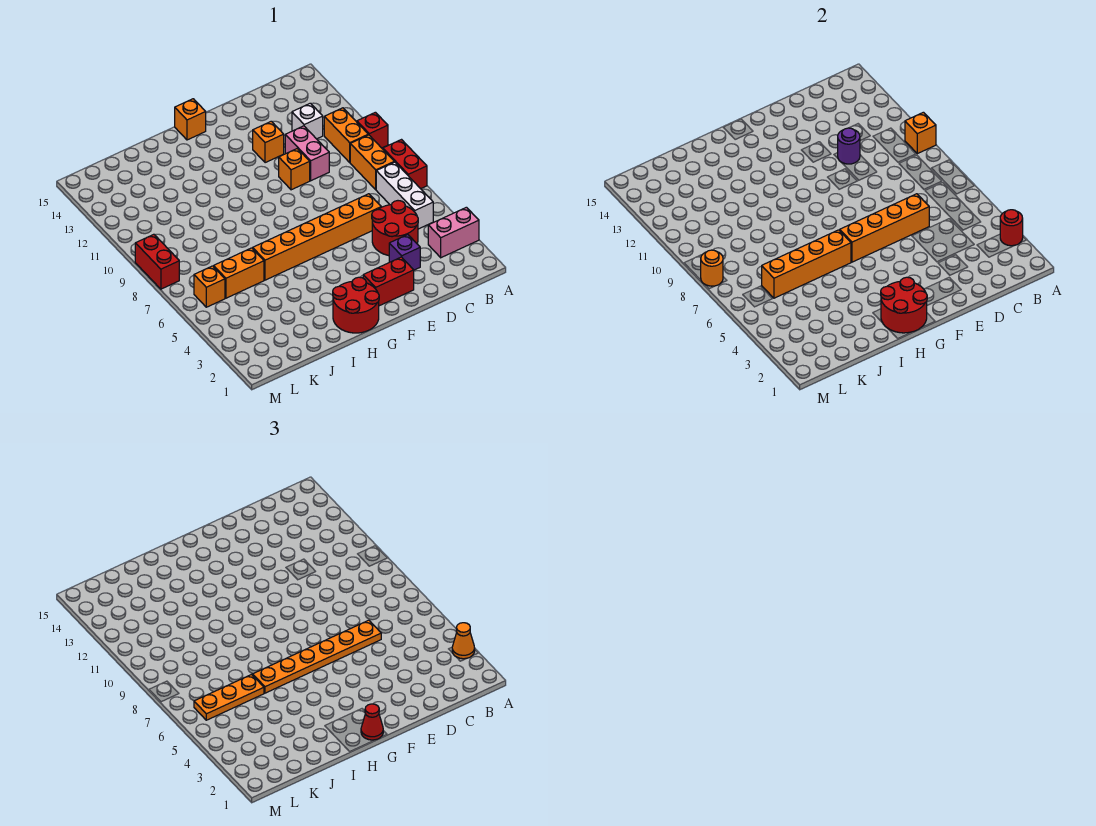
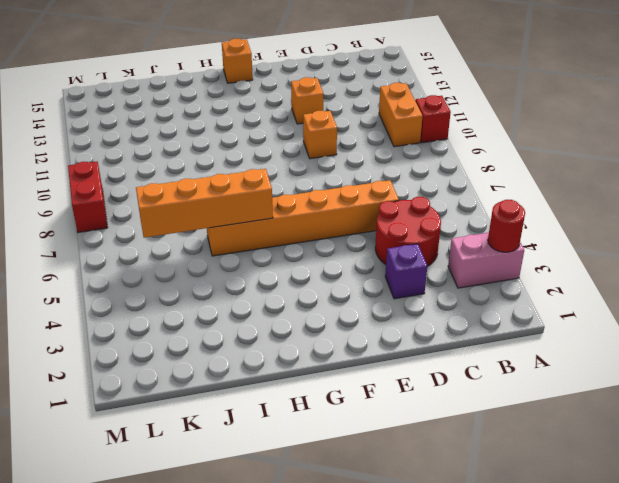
none -> red brick A7:A8 level 1
none -> white brick B5:B7 level 1
none -> orange brick B8:B9 level 1
none -> white brick C12 level 1

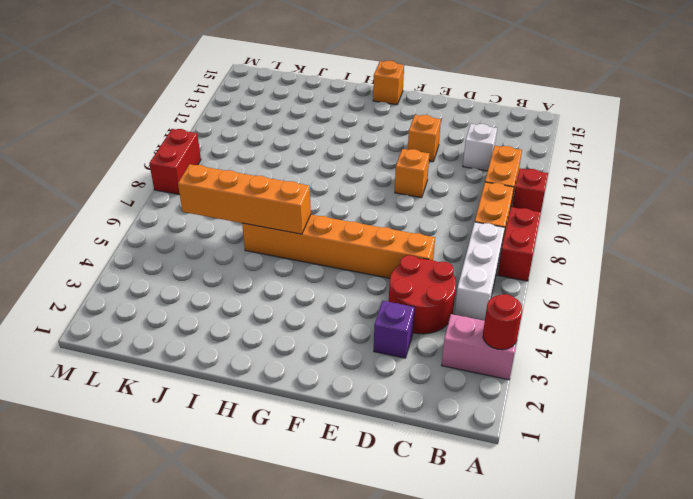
none -> pink brick D10:D11 level 1
none -> red brick E2:F2 level 1
none -> red round brick G1:H2 level 1
none -> orange brick J6:K6 level 1

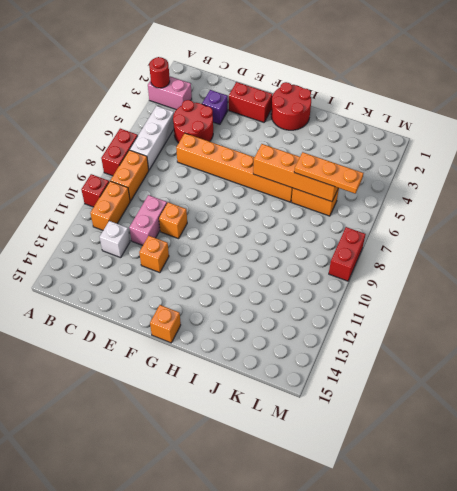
none -> orange brick L6 level 1
none -> orange brick A10 level 2
none -> orange brick D6:G6 level 2
none -> purple round brick D11 level 2

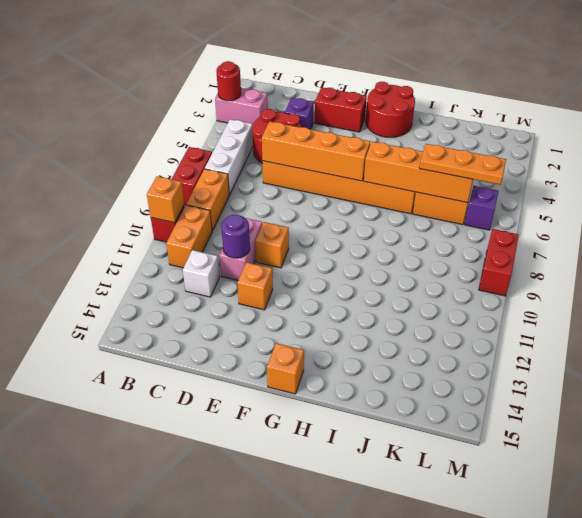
purple brick L6 level 1 -> orange brick L6 level 1
none -> red round brick G1:H2 level 2
none -> orange round brick M8 level 2
none -> orange cone A3 level 3
none -> orange plate D6:I6 level 3

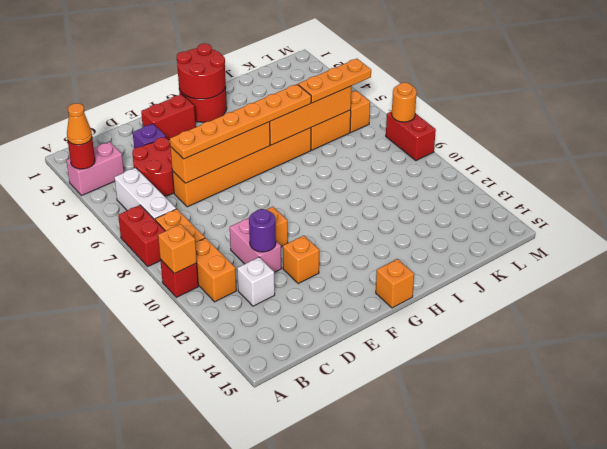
none -> red cone G1 level 3

